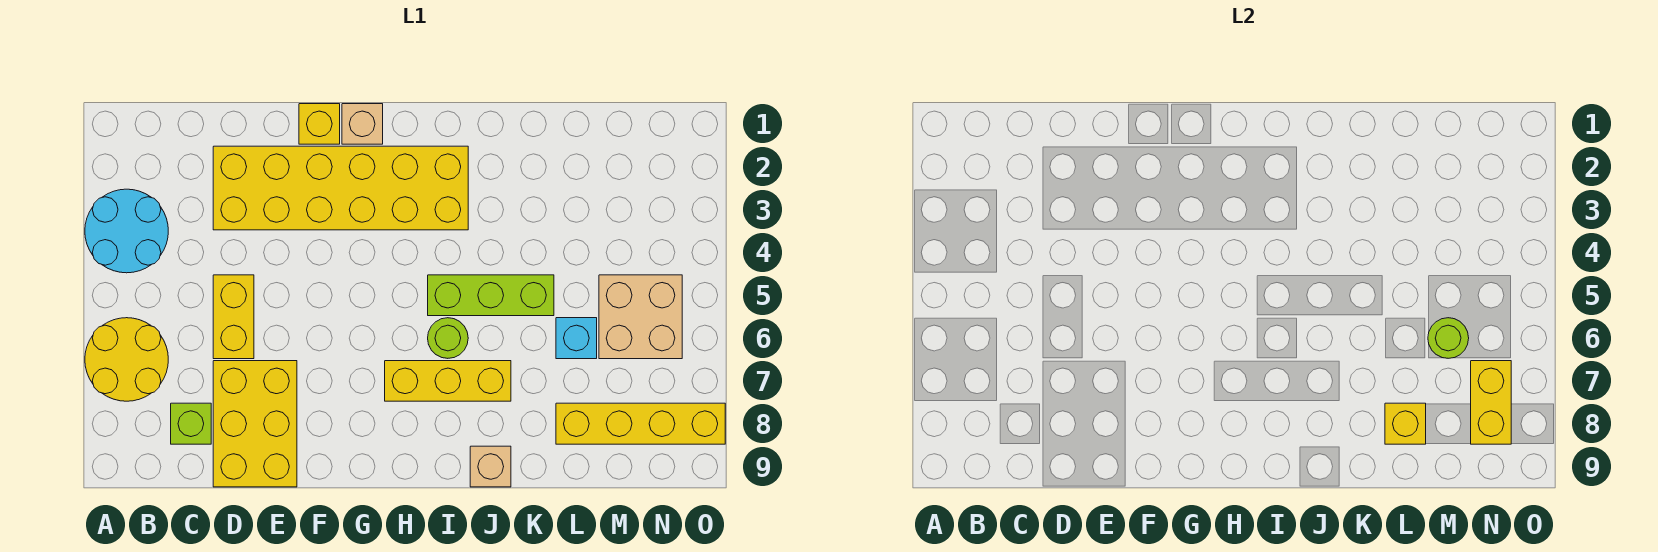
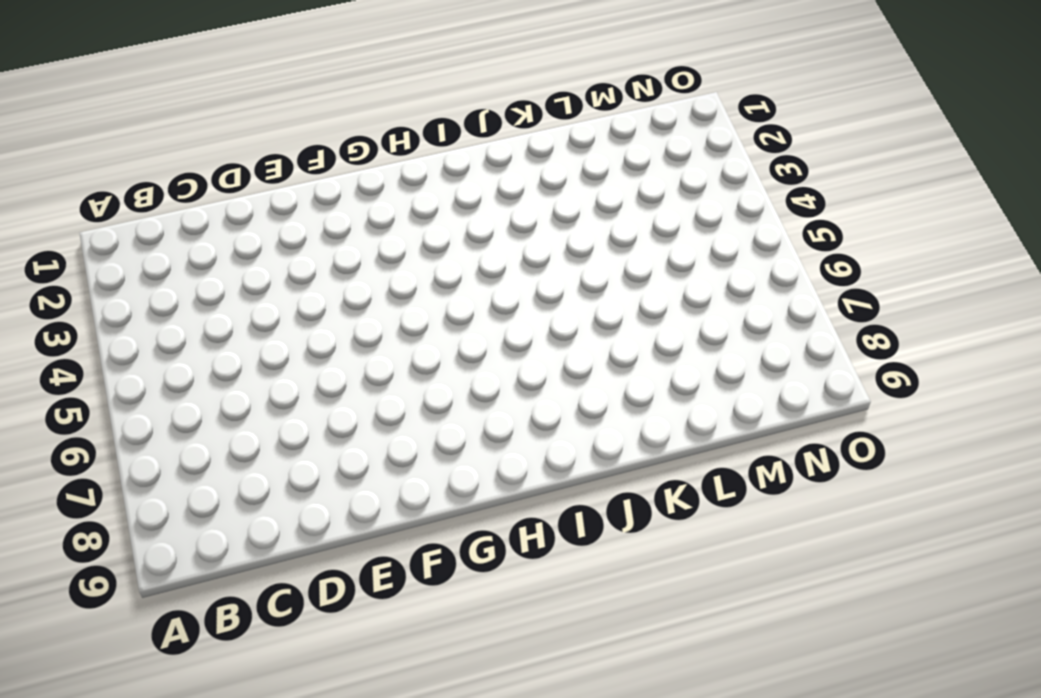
none -> cyan round brick A3:B4 level 1
none -> yellow round brick A6:B7 level 1
none -> lime brick C8 level 1

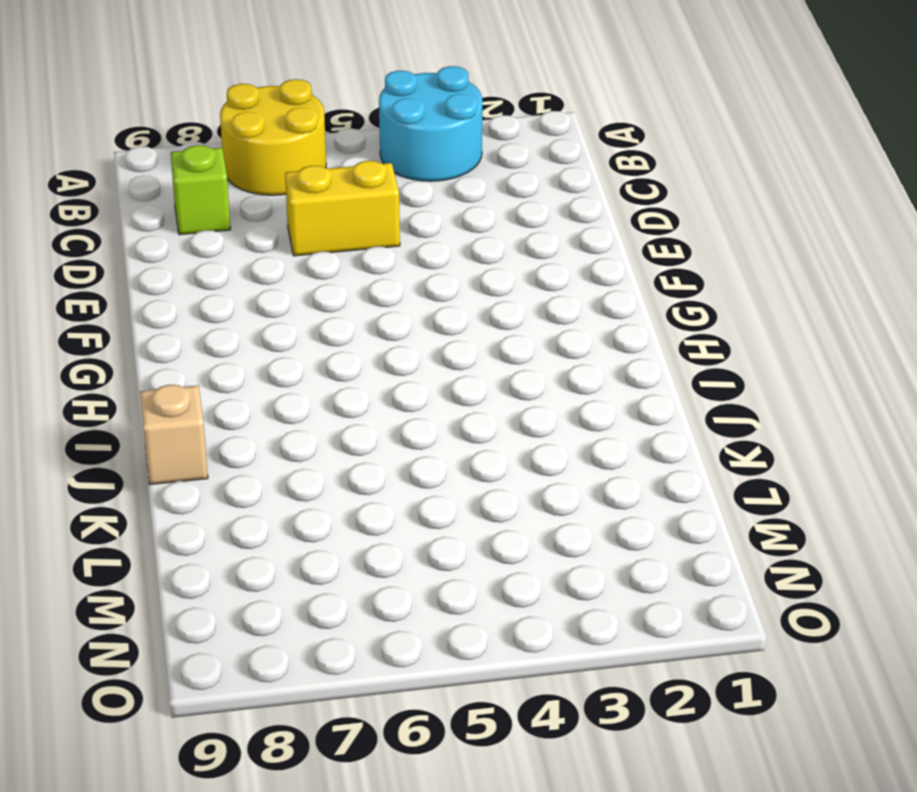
none -> yellow brick D2:I3 level 1
none -> yellow brick D7:E9 level 1
none -> yellow brick F1 level 1

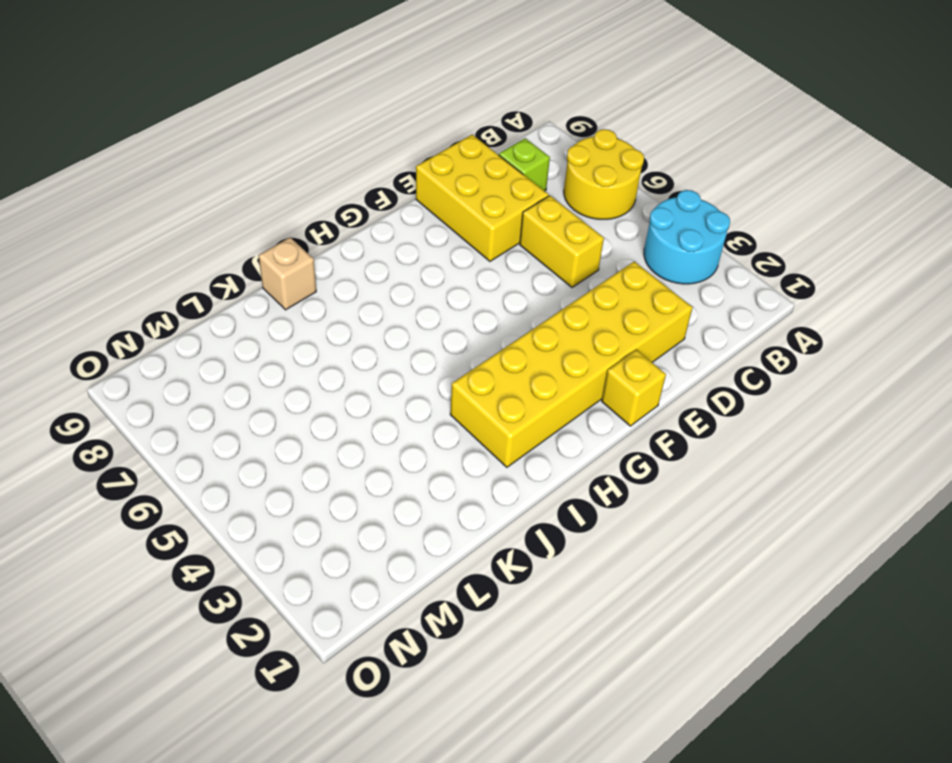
none -> tan brick G1 level 1
none -> yellow brick H7:J7 level 1
none -> lime brick I5:K5 level 1

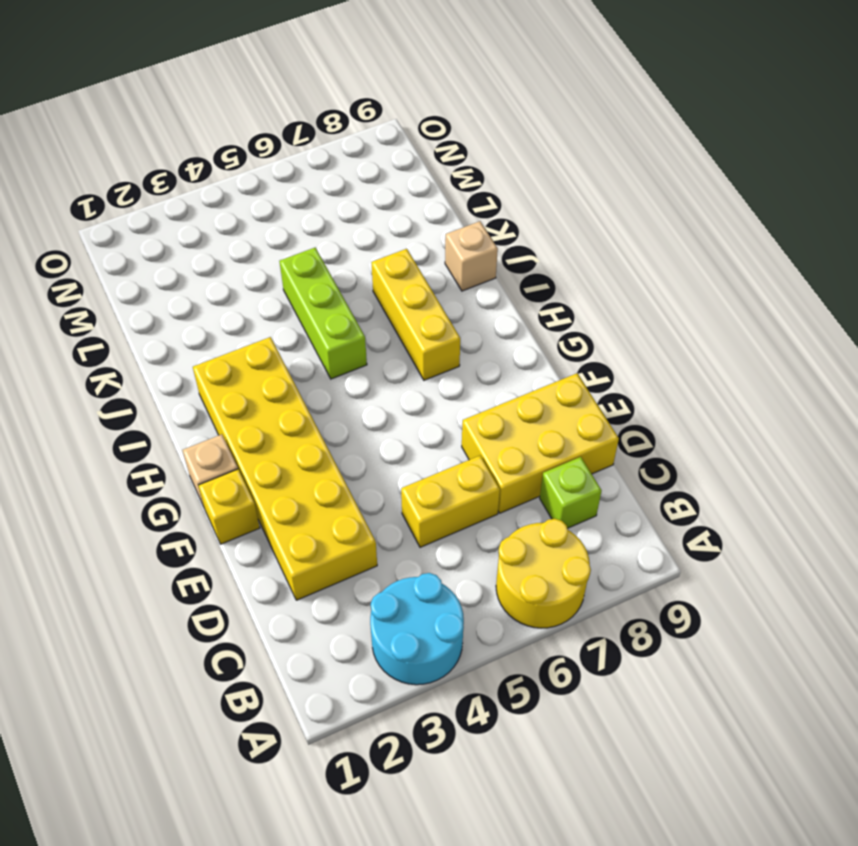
none -> lime round brick I6 level 1
none -> cyan brick L6 level 1
none -> yellow brick L8:O8 level 1

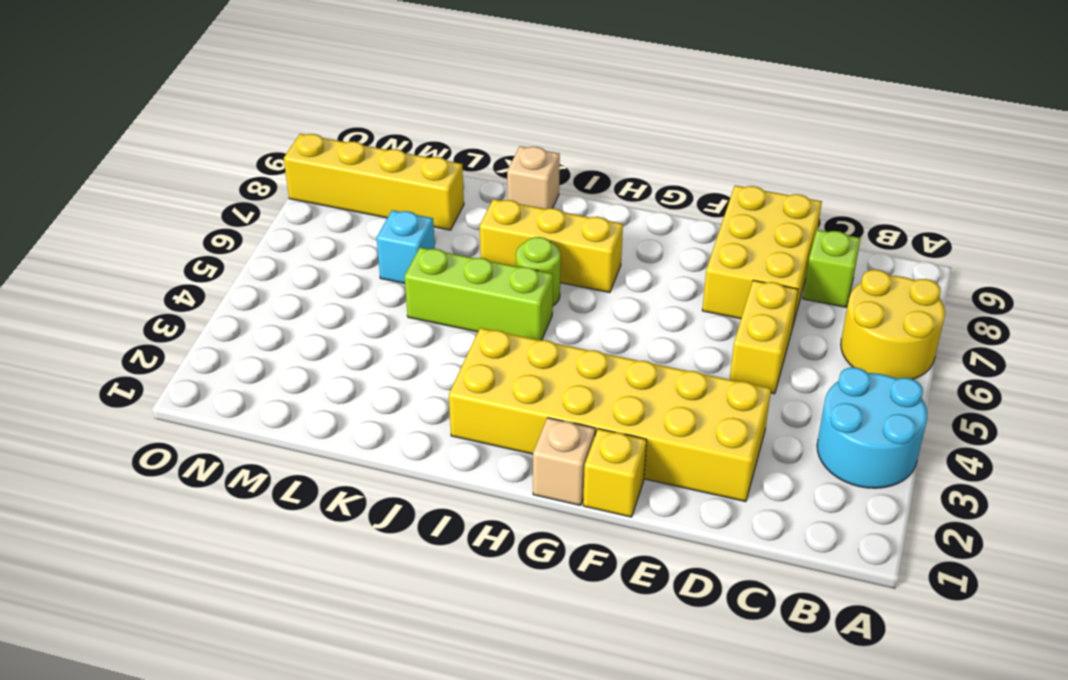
none -> tan brick M5:N6 level 1
none -> yellow brick L8 level 2
none -> lime round brick M6 level 2

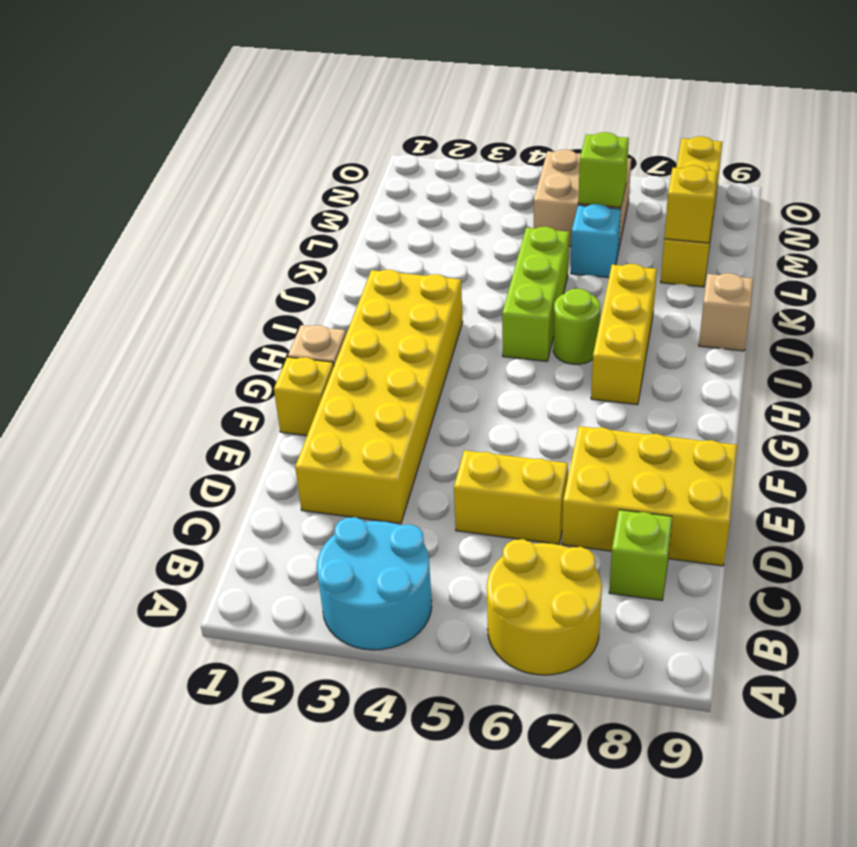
lime brick M6 level 2 -> lime round brick M6 level 2
none -> yellow brick N7:N8 level 2

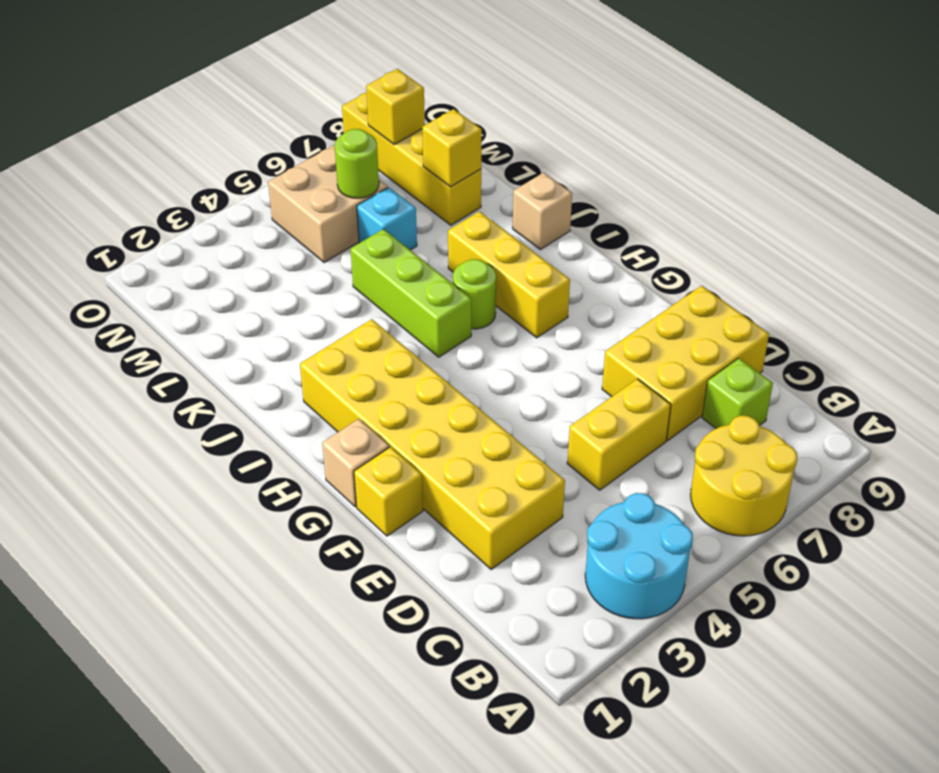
yellow brick N8 level 2 -> yellow brick N7:N8 level 2

